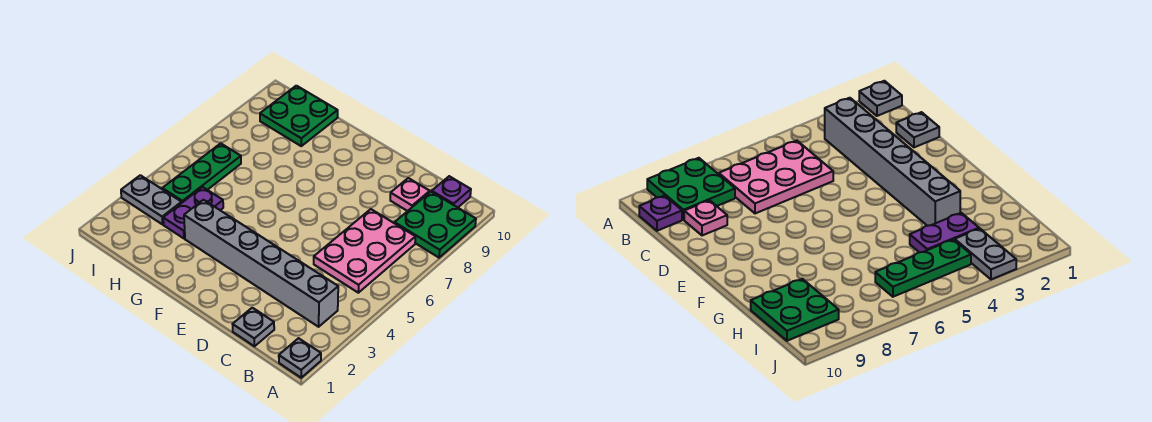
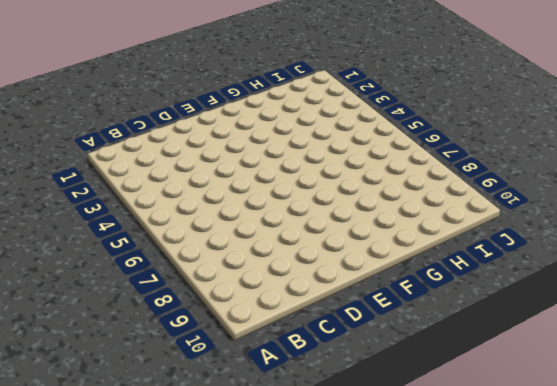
none -> grey plate A1 level 1
none -> green plate A8:B9 level 1

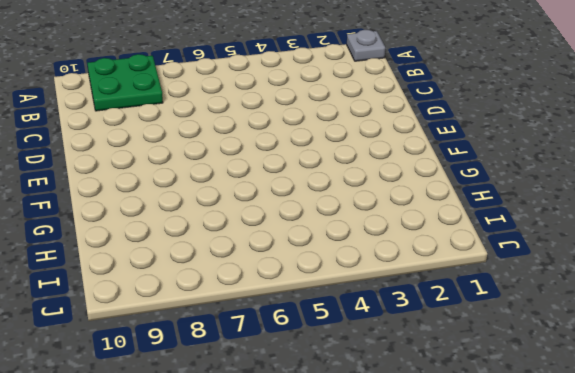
none -> grey brick B3:G3 level 1
none -> pink plate B5:C7 level 1

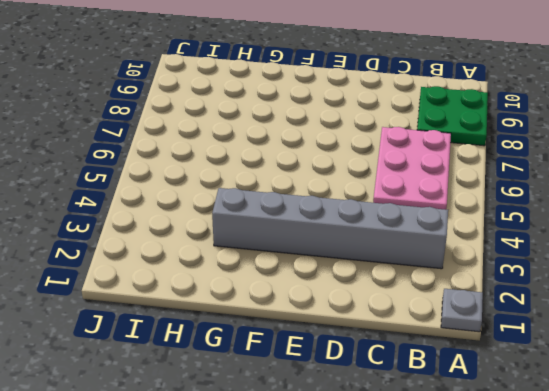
none -> purple plate B10 level 1
none -> grey plate C1 level 1

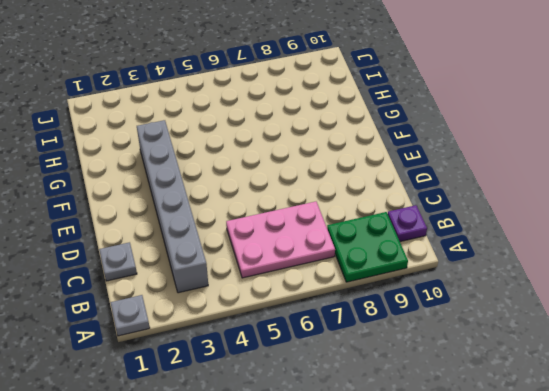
none -> pink plate C9 level 1
none -> purple plate H3:H4 level 1

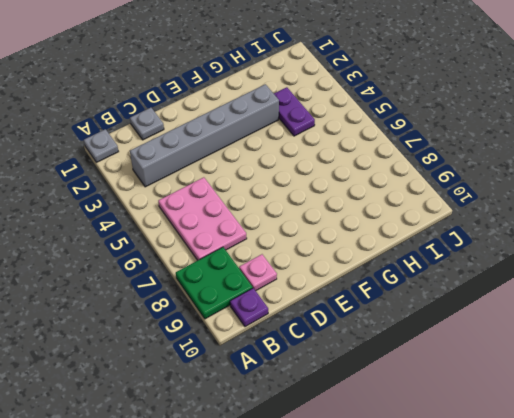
none -> green plate H9:I10 level 1
none -> grey plate I3:J3 level 1

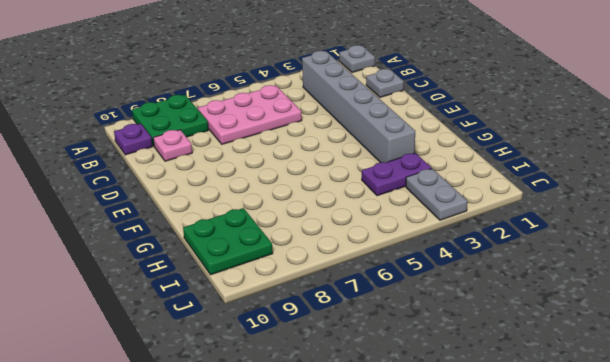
none -> green plate I4:I6 level 1

